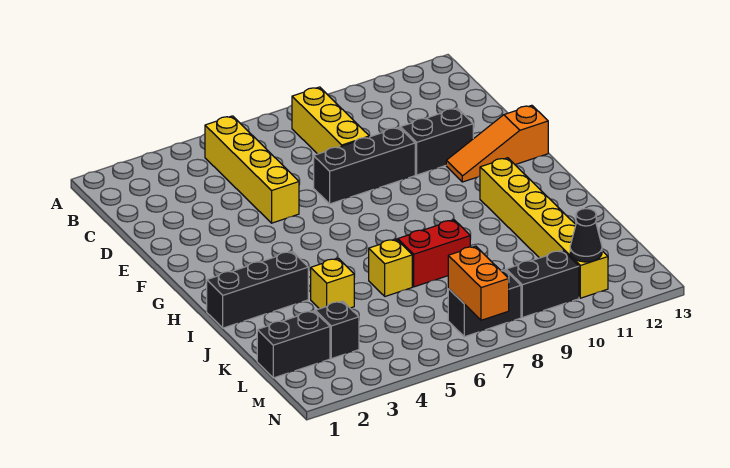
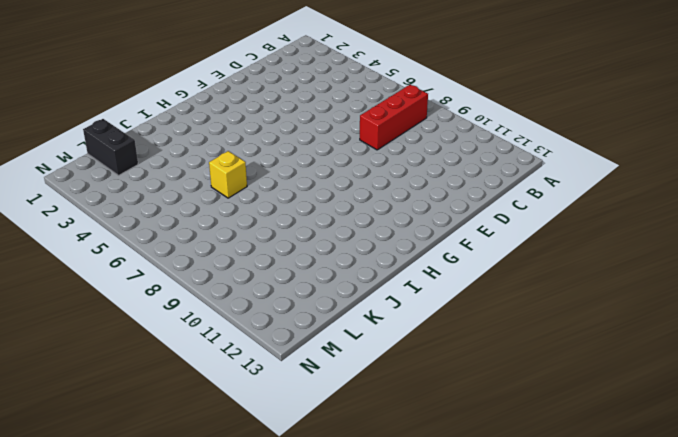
red brick B8:D8 level 1 -> yellow brick B8:D8 level 1
none -> yellow brick B5:E5 level 1
none -> black brick E7:E9 level 1
none -> black brick E10:E11 level 1

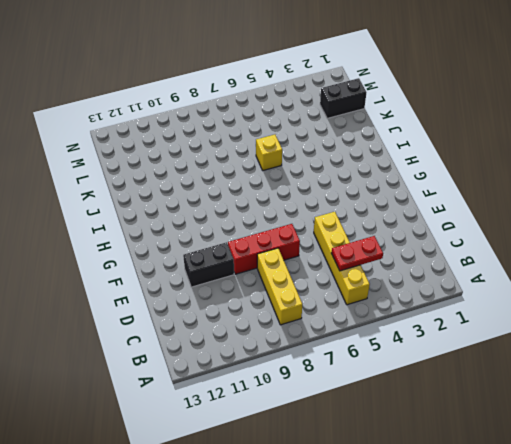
red plate C4:C5 level 2 -> none
red brick E7:E9 level 1 -> black brick E7:E9 level 1
none -> orange slope F11:F13 level 1 top 13
none -> yellow brick H11:M11 level 1
none -> black brick I1:I3 level 1

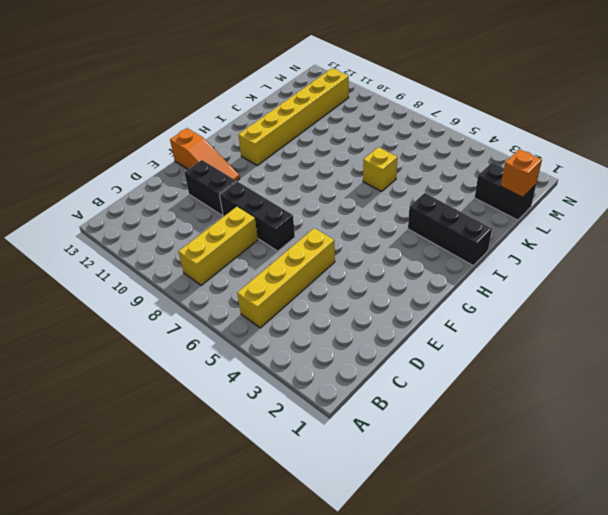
orange brick L1 level 2 -> none
none -> yellow brick J4 level 1
none -> red brick J7:J8 level 1
none -> black brick L3 level 1

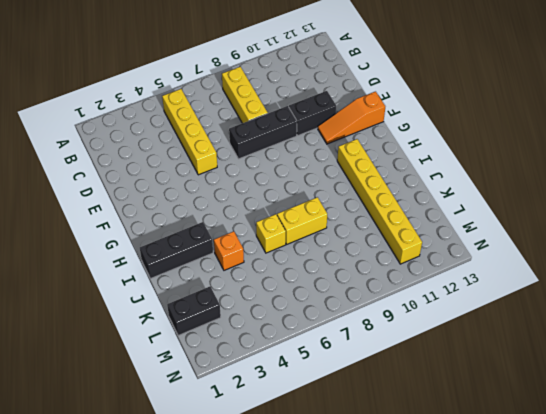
orange brick J4 level 1 -> yellow brick J4 level 1
yellow brick J7:J8 level 1 -> red brick J7:J8 level 1
none -> black brick L3 level 1
none -> black brick M7:M8 level 1
none -> black brick M9:M10 level 1

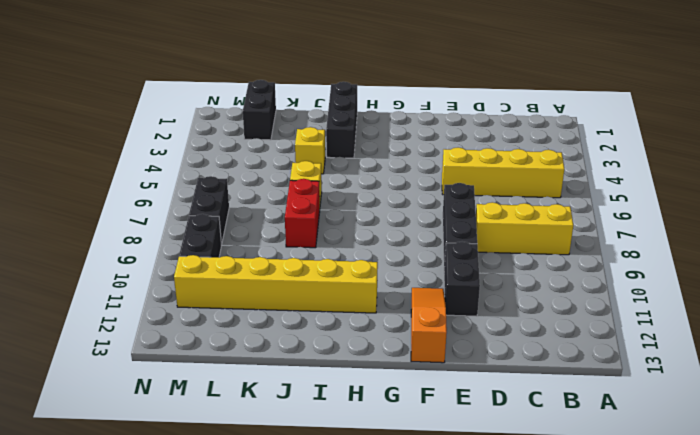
none -> black brick L3 level 1
none -> orange brick M7:N7 level 2
none -> black cone M11 level 2

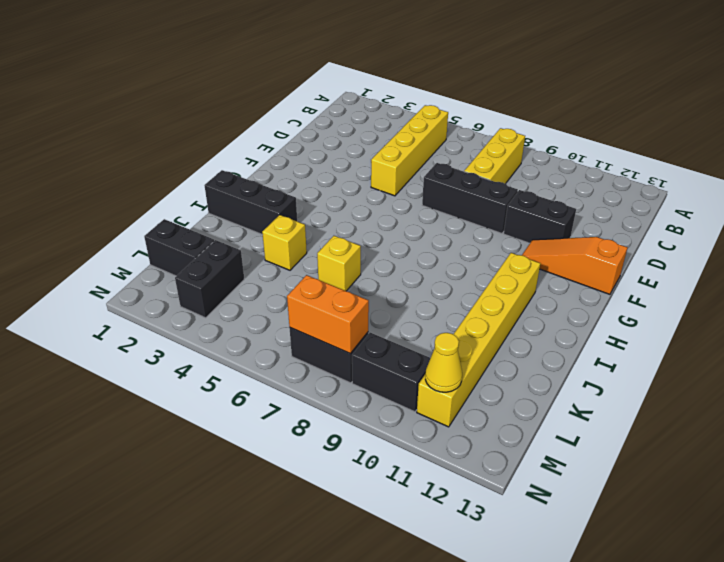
black brick L3:M3 level 1 -> black brick L3 level 1
orange brick M7:M8 level 2 -> orange brick M7:N7 level 2
yellow cone M11 level 2 -> black cone M11 level 2
none -> red brick J7:J8 level 1

